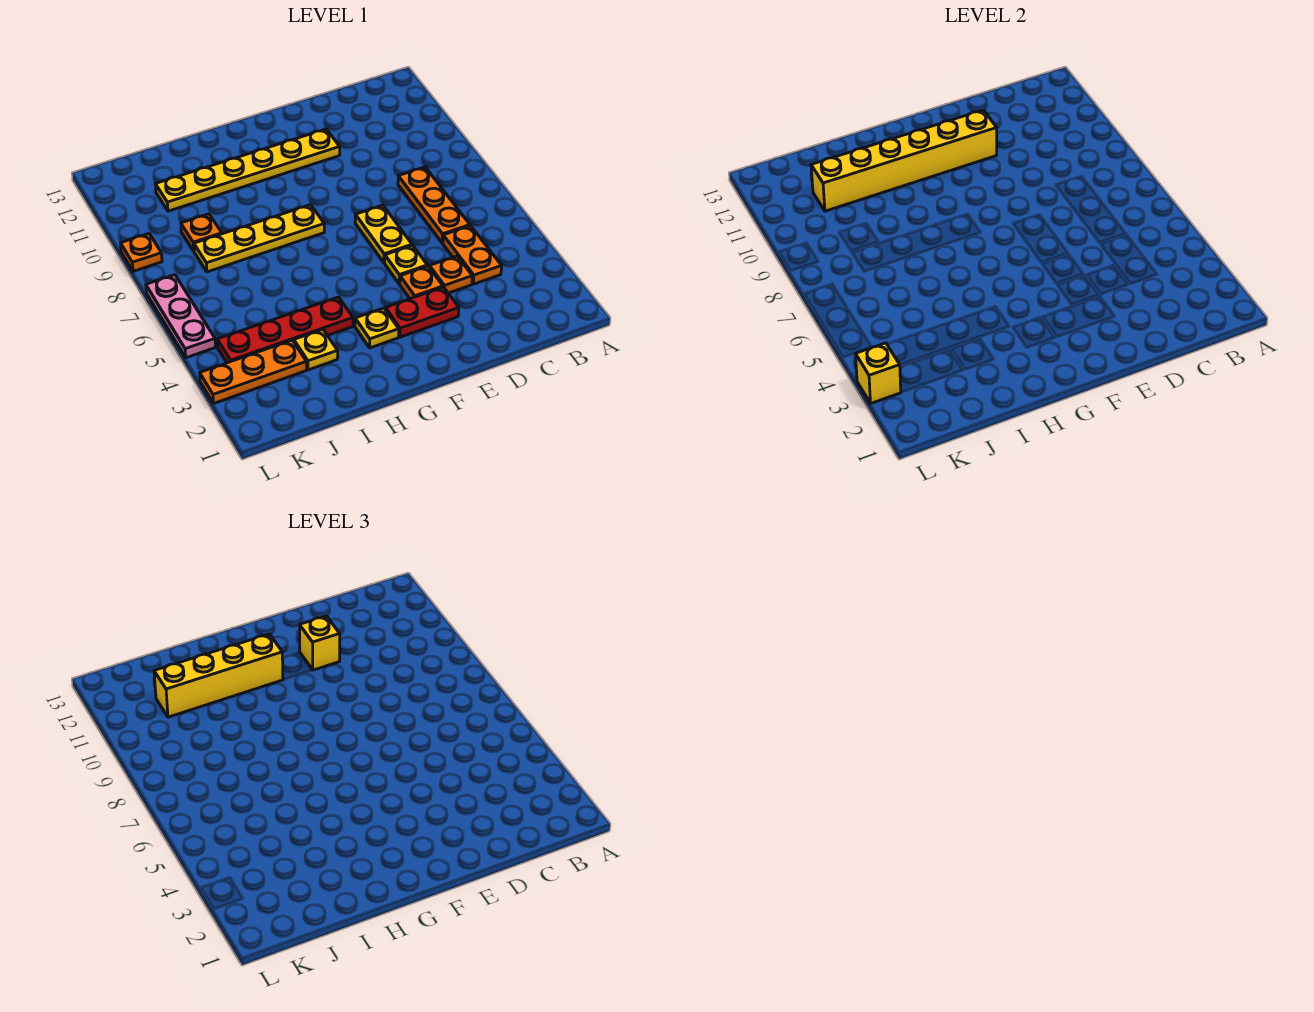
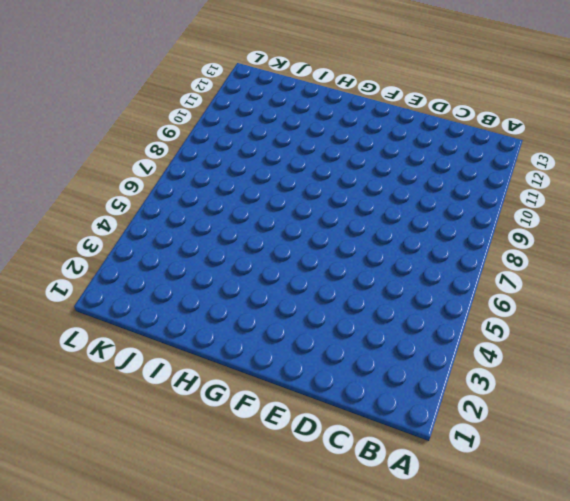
none -> orange plate C4:C5 level 1
none -> orange plate C6:C8 level 1
none -> orange plate D4 level 1

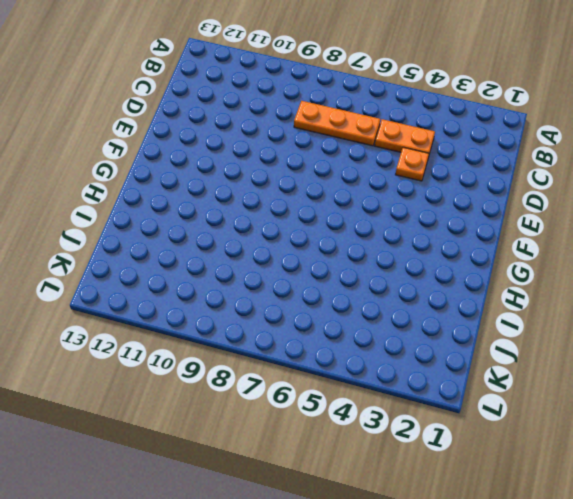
none -> red plate E3:F3 level 1
none -> orange plate E4 level 1
none -> yellow plate E5 level 1

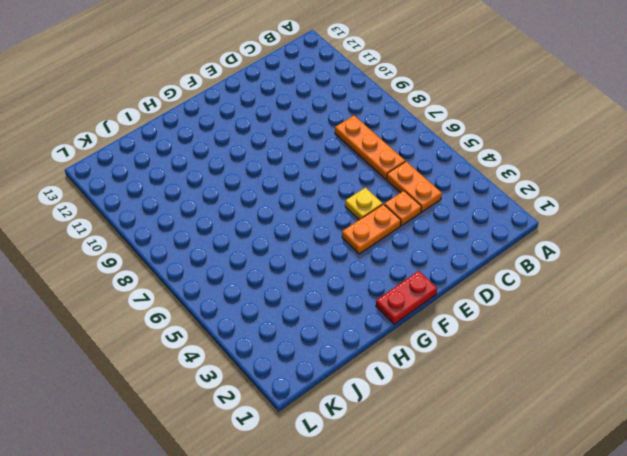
orange plate E4:F4 level 1 -> orange plate E4 level 1
red plate F1:G1 level 1 -> red plate E3:F3 level 1
none -> yellow plate E6:E7 level 1
none -> yellow plate E11:J11 level 1
none -> yellow plate G3 level 1

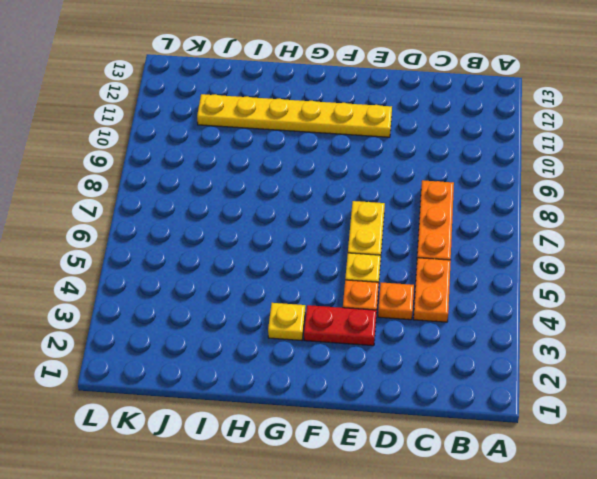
none -> yellow plate G8:J8 level 1
none -> red plate H4:K4 level 1
none -> yellow plate I3 level 1

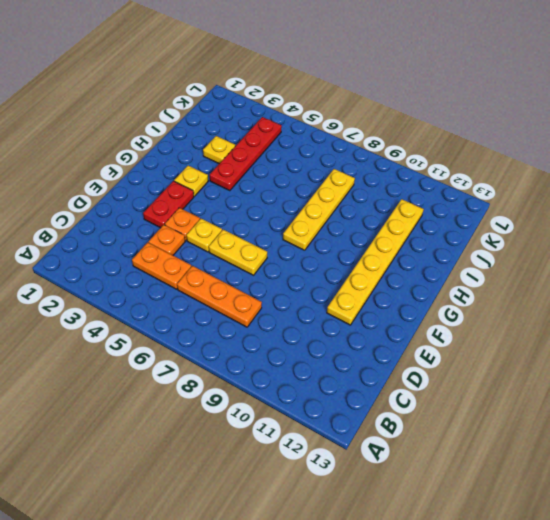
none -> orange plate J3:L3 level 1
none -> orange plate J9 level 1
none -> pink plate L5:L7 level 1

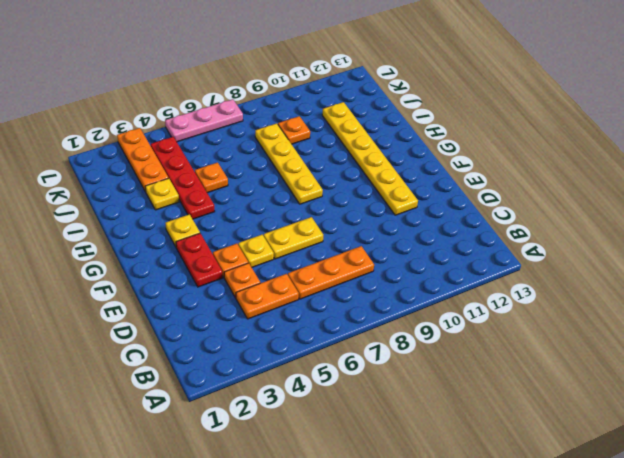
orange plate I5 level 1 -> orange plate L9 level 1
none -> yellow brick E11:J11 level 2
none -> yellow brick L3 level 2
none -> yellow brick E11 level 3

